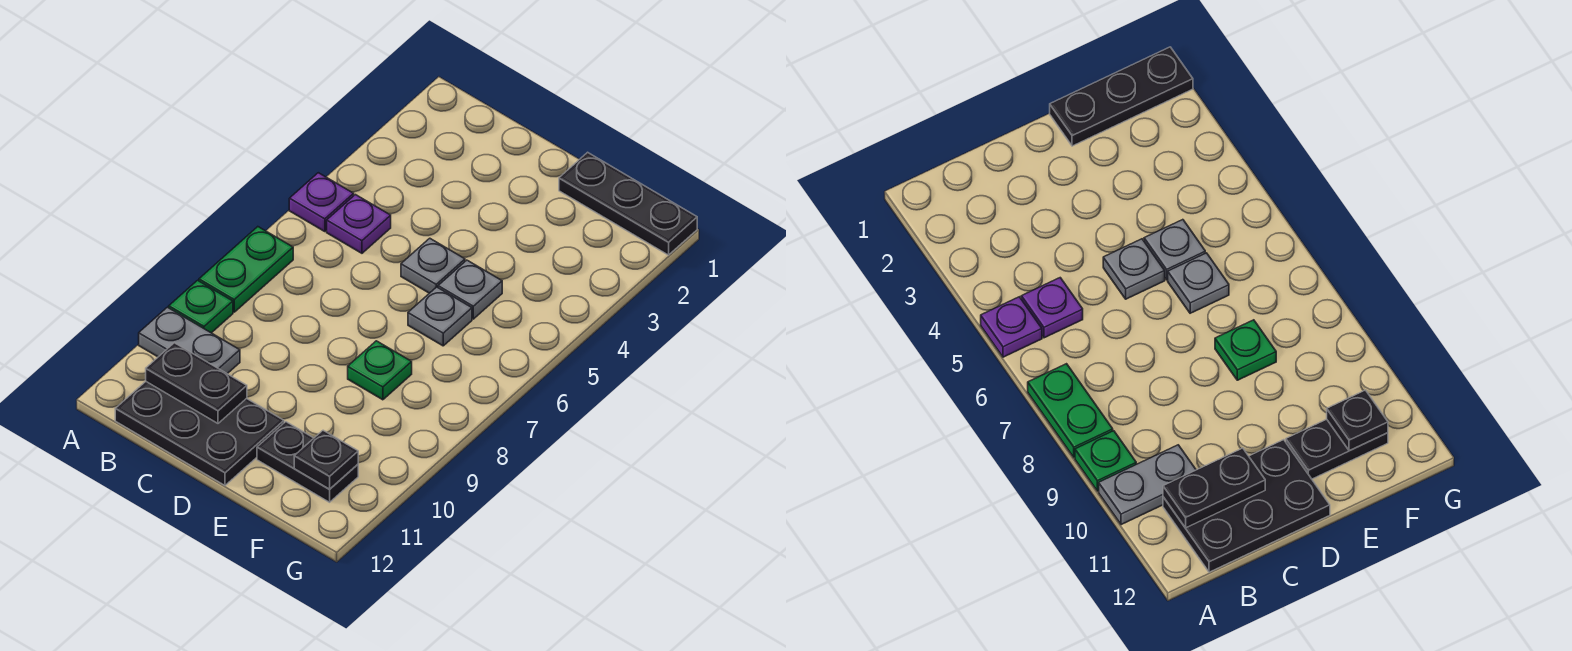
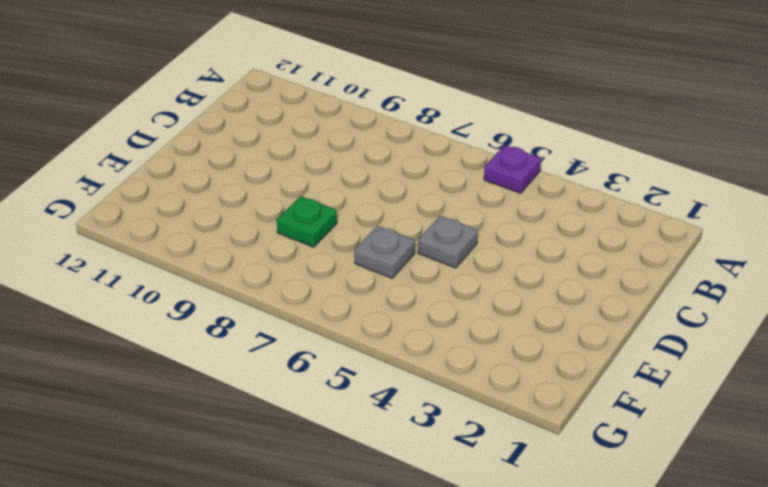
none -> green plate A7:A8 level 1
none -> green plate A9 level 1
none -> grey plate A10:B10 level 1

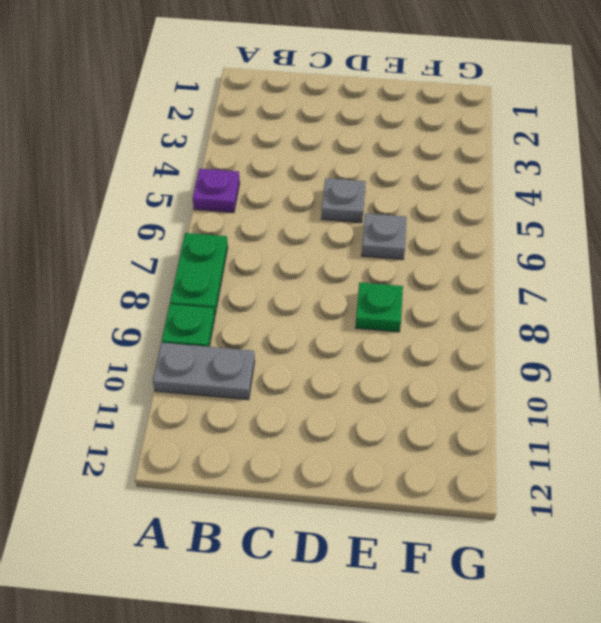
none -> purple plate B5 level 1
none -> black plate B11:D12 level 1
none -> black plate E1:G1 level 1

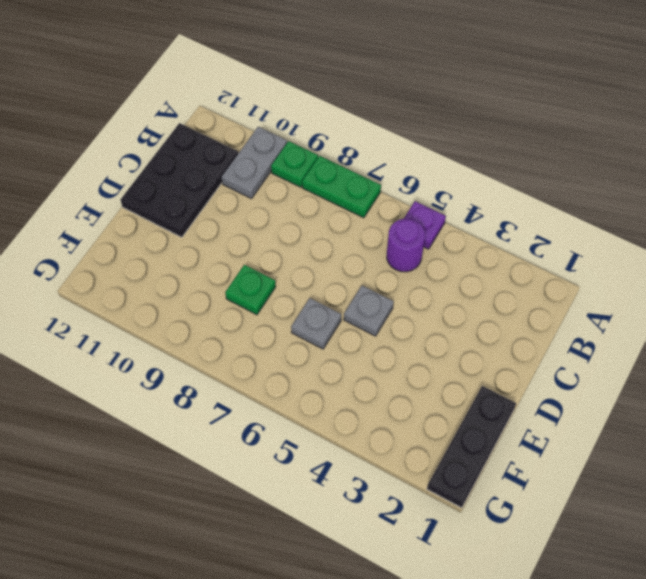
purple round brick B5 level 1 -> purple plate B5 level 1
none -> grey plate E5 level 1
none -> black plate E11:F11 level 1
none -> black plate B11:C11 level 2

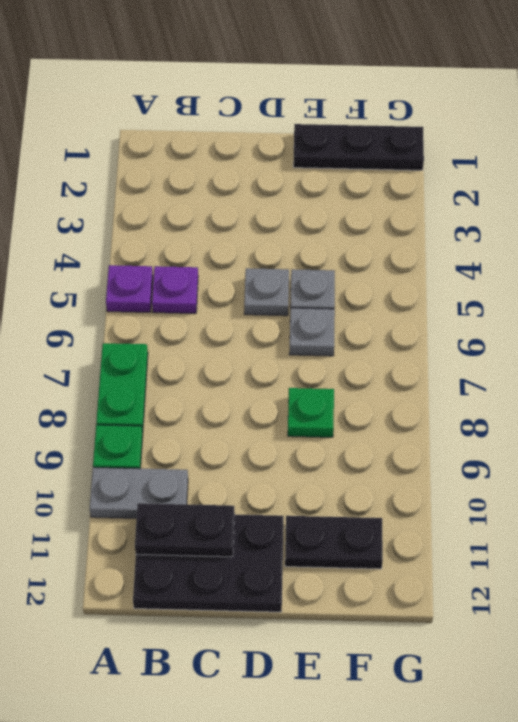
none -> black plate F11 level 2

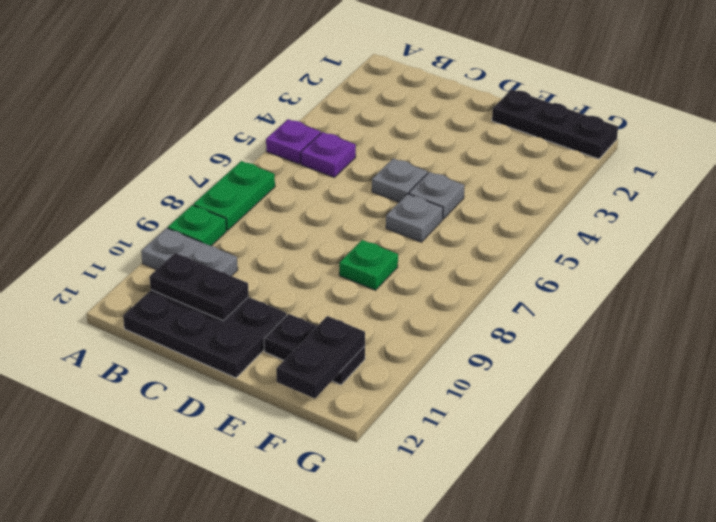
black plate F11:F12 level 2 -> black plate F11 level 2

